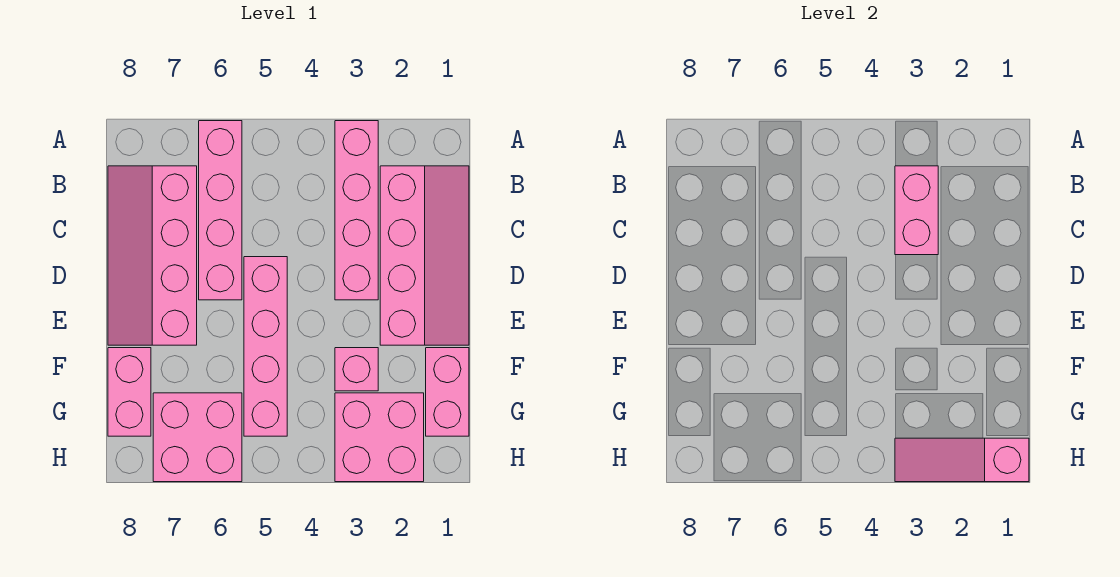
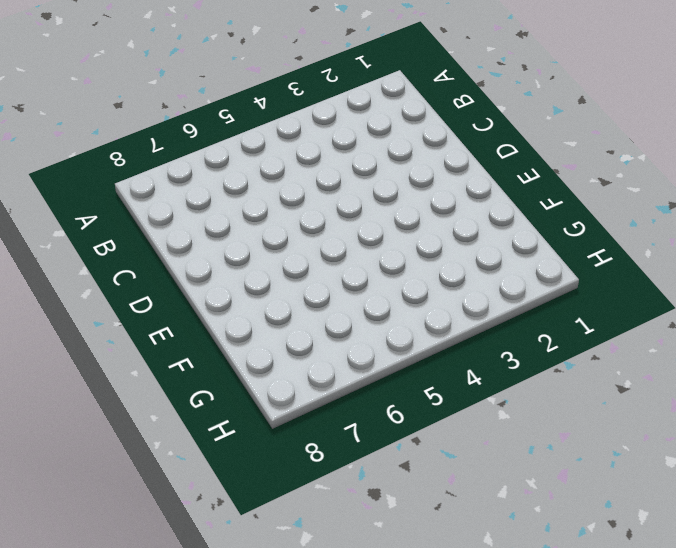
none -> pink brick A3:D3 level 1
none -> pink brick A6:D6 level 1
none -> pink slope B1:E2 level 1 top 2

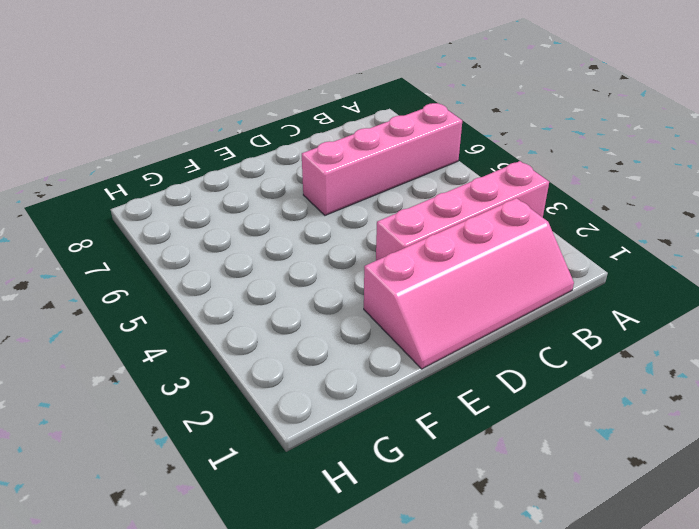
none -> pink slope B7:E8 level 1 top 7
none -> pink brick D5:G5 level 1
none -> pink brick F1:G1 level 1

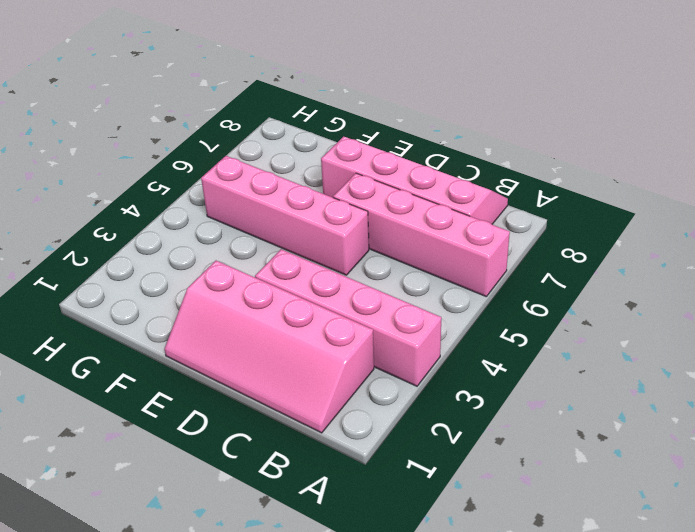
none -> pink brick F1:G1 level 1
none -> pink brick F3 level 1
none -> pink brick F8:G8 level 1

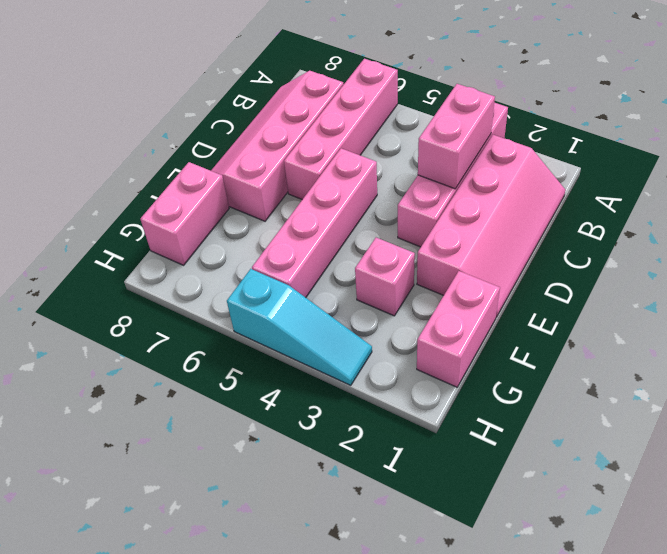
cyan slope H3:H5 level 1 top 5 -> pink brick G2:H3 level 1
none -> pink brick G6:H7 level 1
none -> pink slope H1:H3 level 2 top 1

